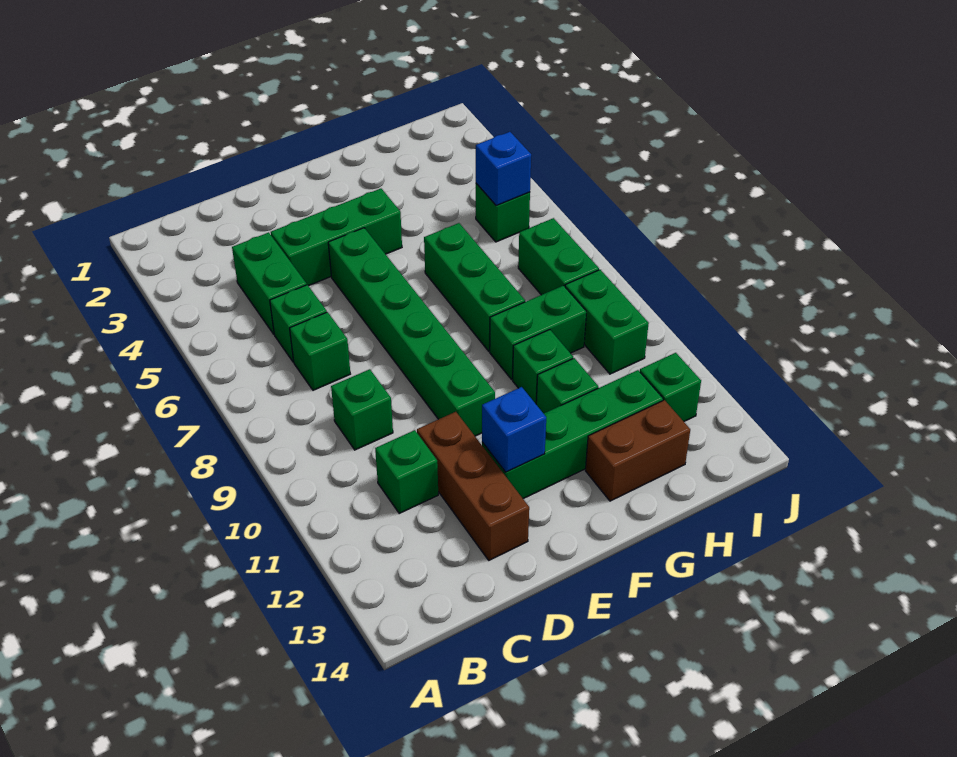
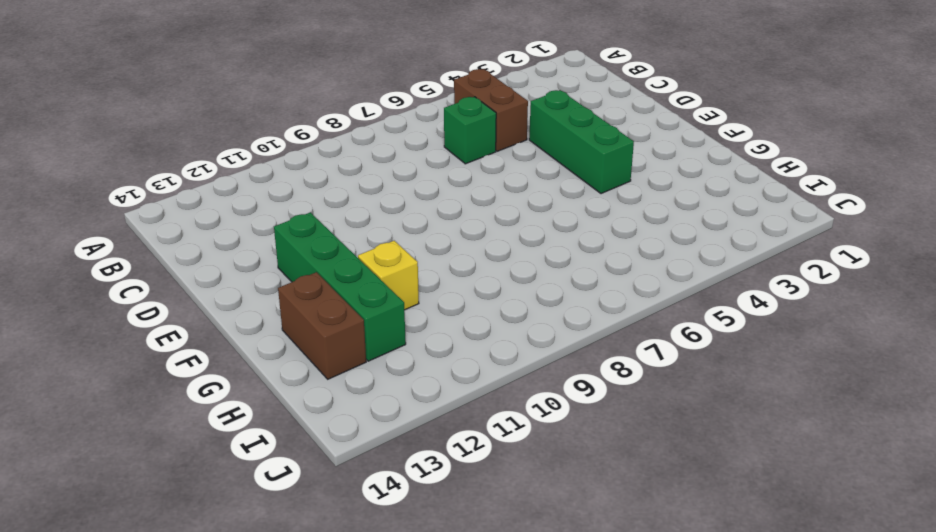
brown brick B5:C5 level 1 -> green brick C4:C5 level 1
yellow brick G11 level 1 -> green brick G11 level 1
none -> green brick C7 level 1
none -> green brick C9 level 1
none -> green brick C11 level 1

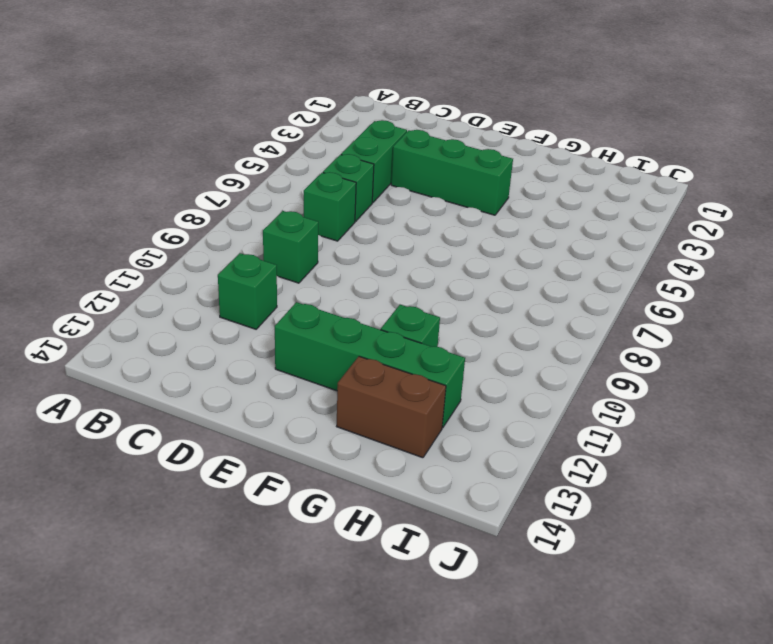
none -> brown brick D11:D13 level 1
none -> green brick E5:E10 level 1
none -> green brick G6:G8 level 1

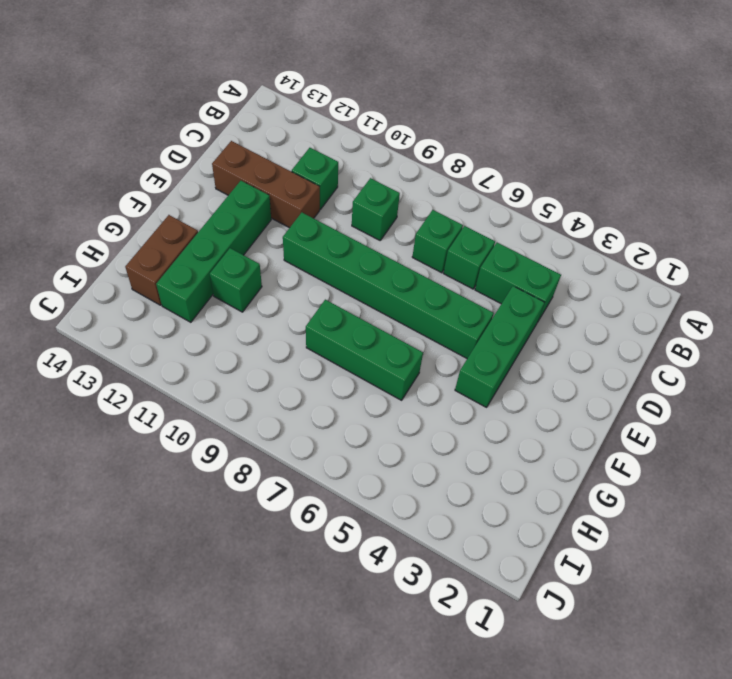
none -> green brick G9:H9 level 1
none -> green brick G10 level 1
none -> green brick I5 level 1

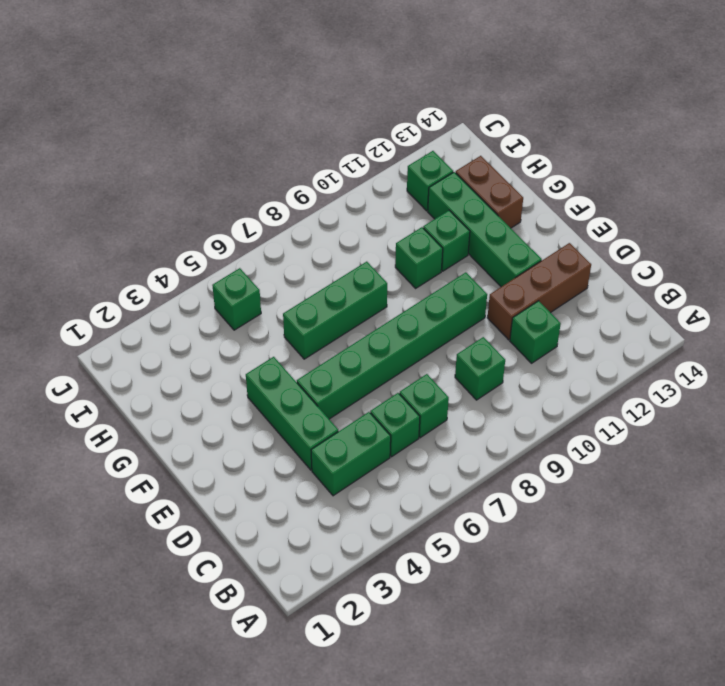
none -> green brick G9:H9 level 1
none -> green brick I7:I8 level 1
none -> green brick I9:I10 level 1

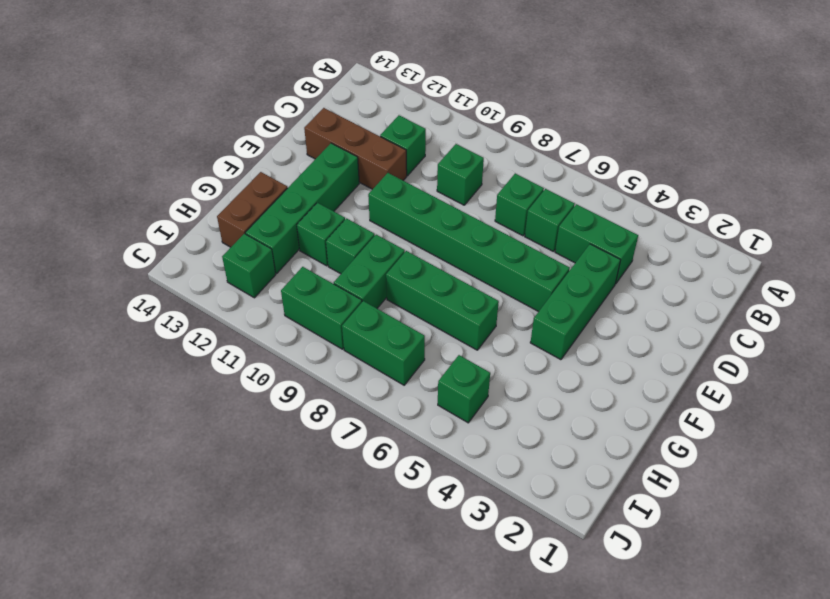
none -> blue brick E12 level 2
none -> blue brick I5 level 2

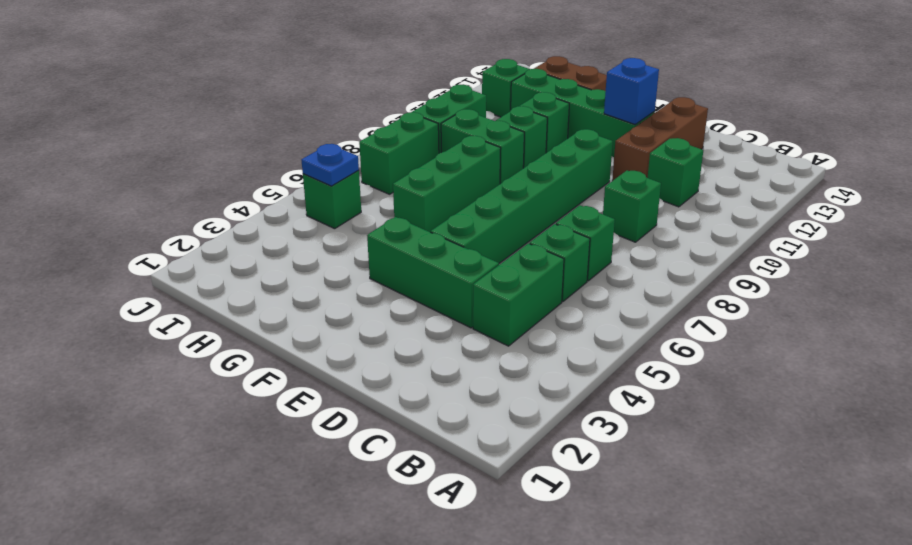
blue plate I5 level 2 -> blue brick I5 level 2

